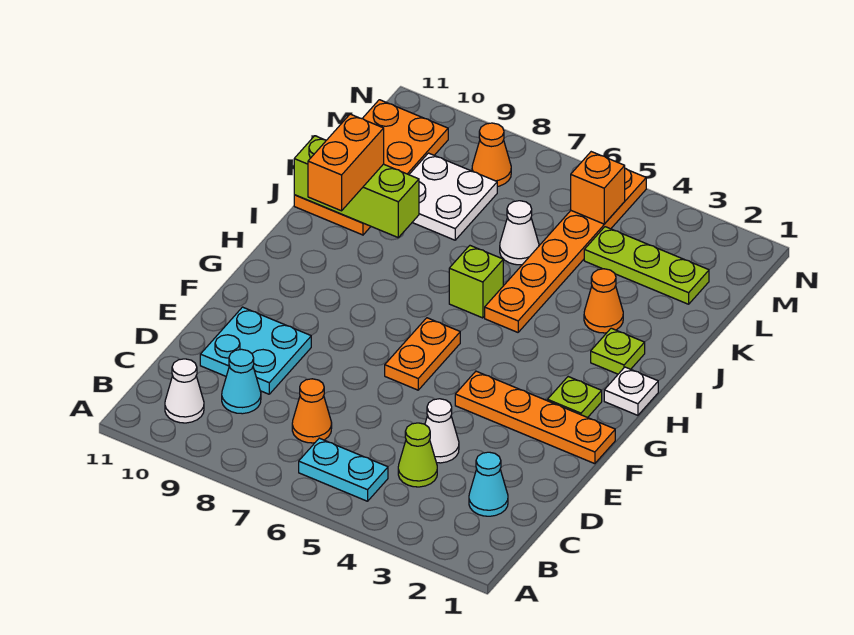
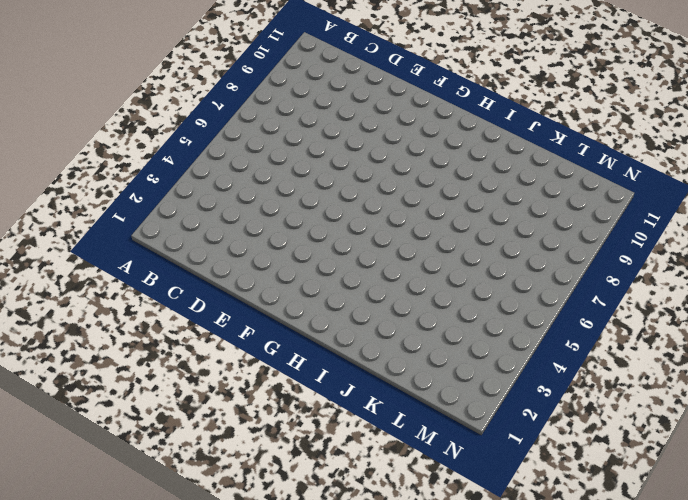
none -> cyan plate B5:B6 level 1
none -> white cone B10 level 1
none -> cyan cone C2 level 1

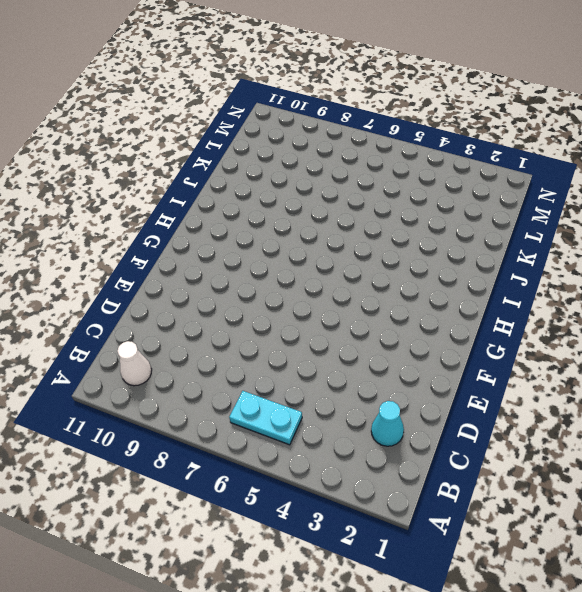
none -> lime cone C4 level 1
none -> orange cone C7 level 1
none -> cyan cone C9 level 1

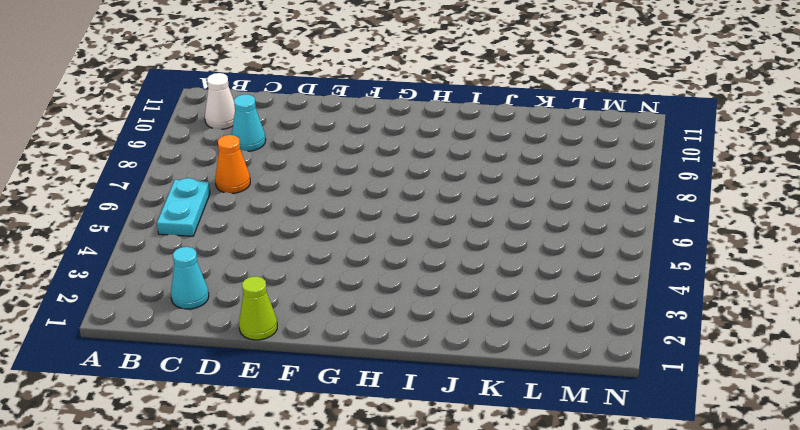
lime cone E1 level 1 -> lime cone C4 level 1
none -> white cone D4 level 1
none -> cyan plate D9:E10 level 1
none -> orange plate F1:F4 level 1

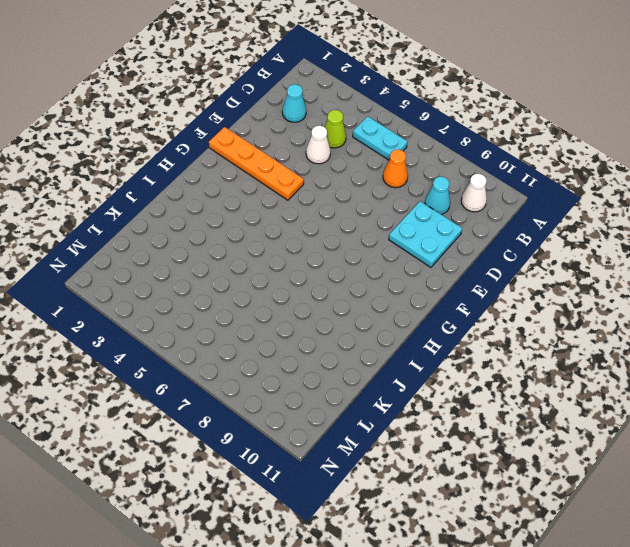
none -> orange plate F6:G6 level 1
none -> lime plate G2 level 1
none -> white plate H1 level 1

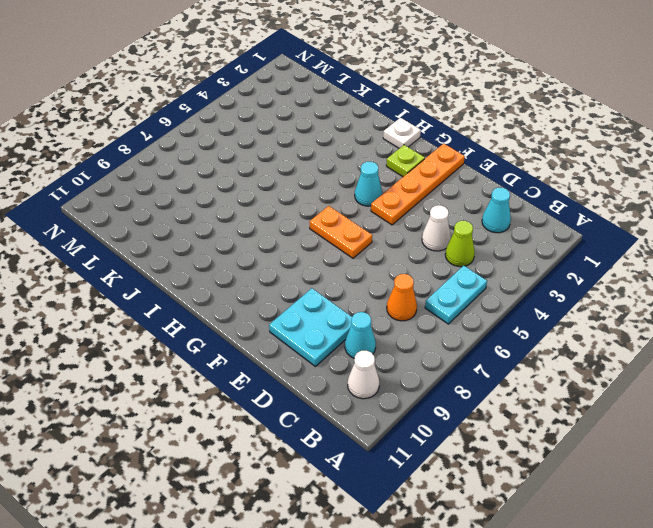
cyan cone G4 level 1 -> none
none -> lime plate I2 level 1
none -> orange plate I5:N5 level 1
none -> lime brick I6 level 1

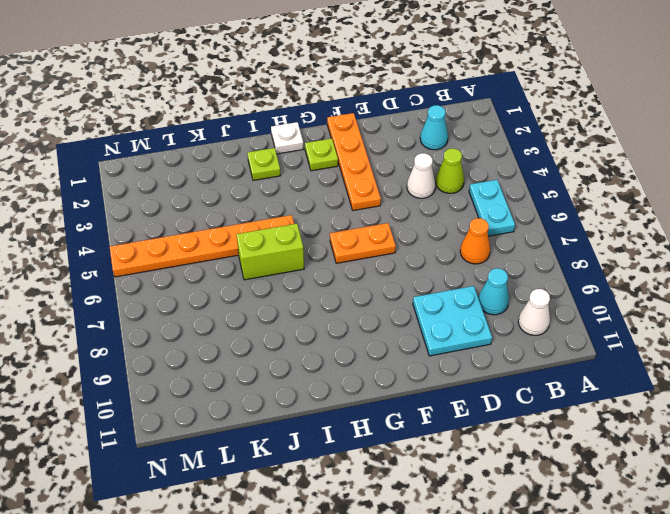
lime brick I6:J6 level 1 -> lime brick I6 level 1
none -> orange cone J3 level 1
none -> orange plate J10:M11 level 1
none -> white cone K6 level 1

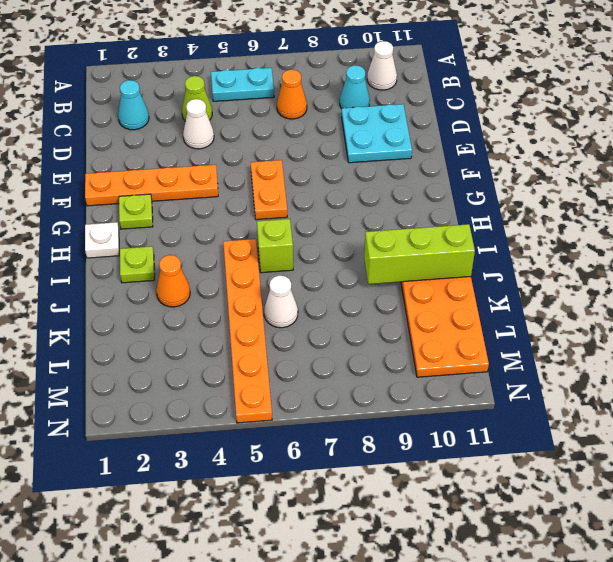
none -> white plate K8:L9 level 1
none -> lime plate L2:L4 level 1
none -> orange cone M8 level 1

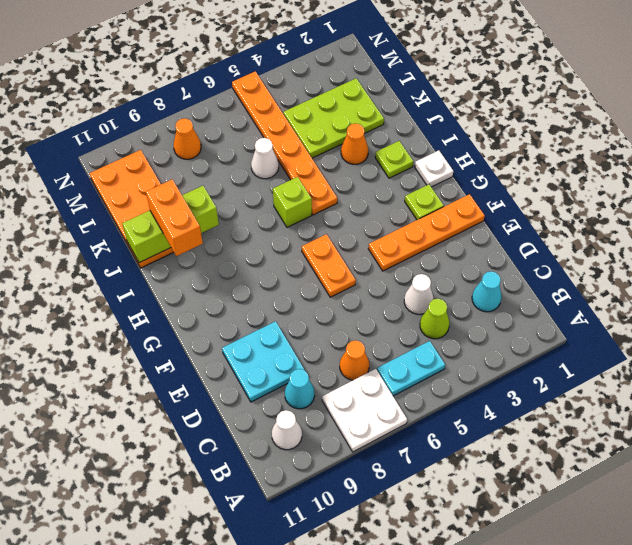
white plate A7:B8 level 1 -> white plate K8:L9 level 1
lime plate K2:L4 level 1 -> lime plate L2:L4 level 1
none -> orange brick M5 level 2

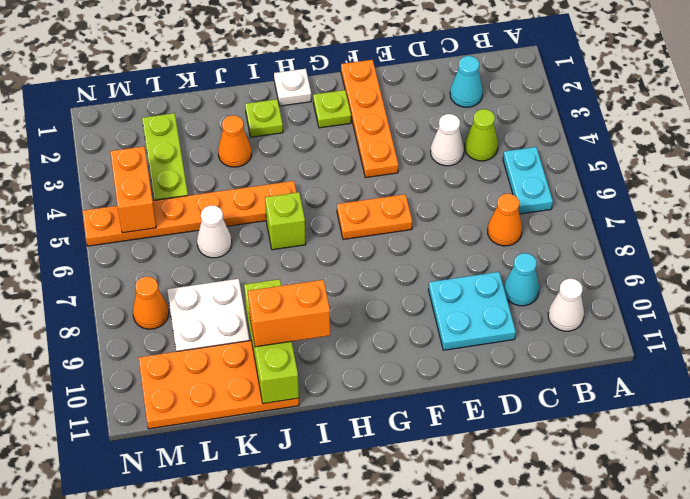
orange brick M4:M5 level 2 -> orange brick M5 level 2

